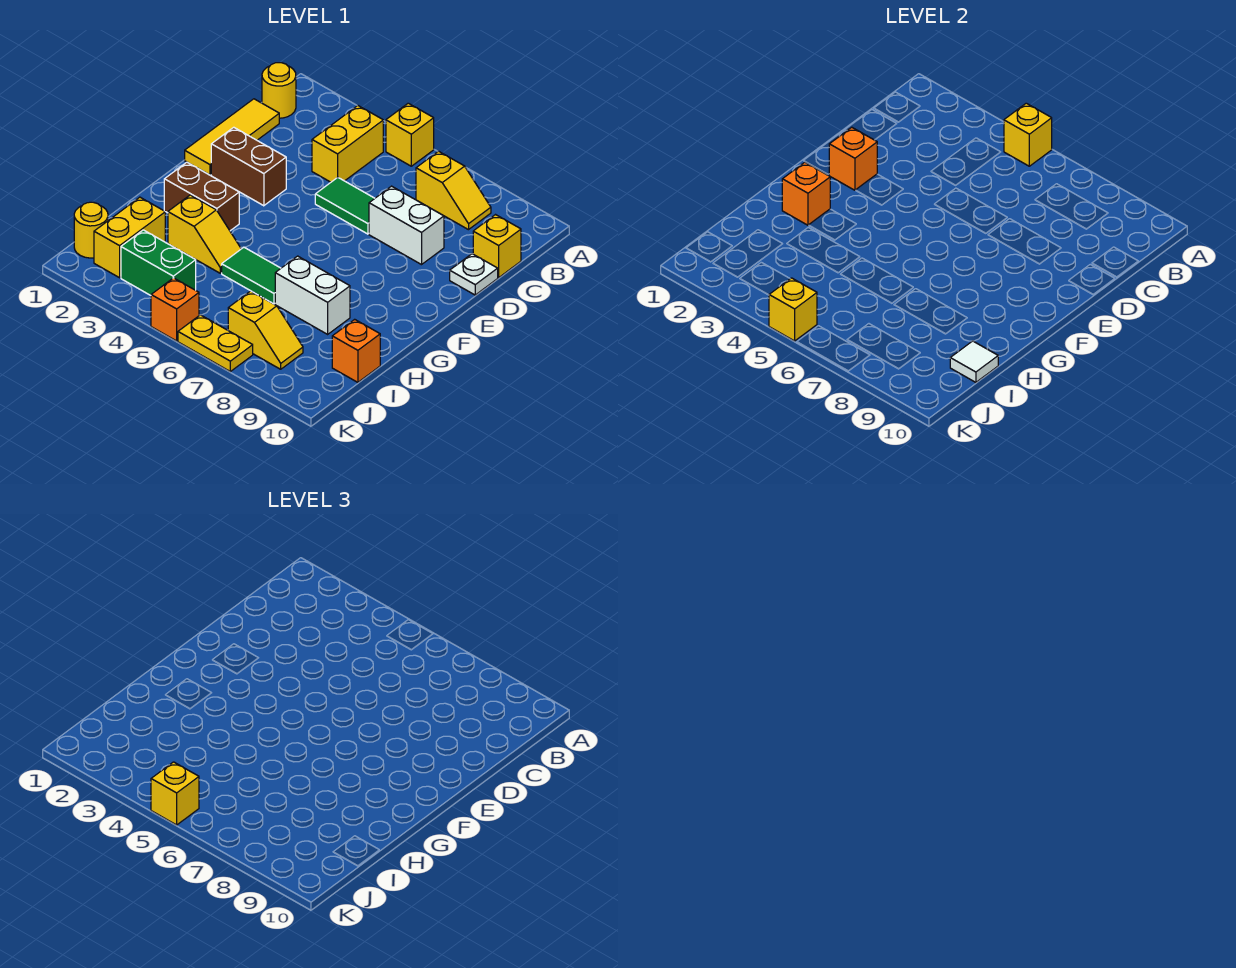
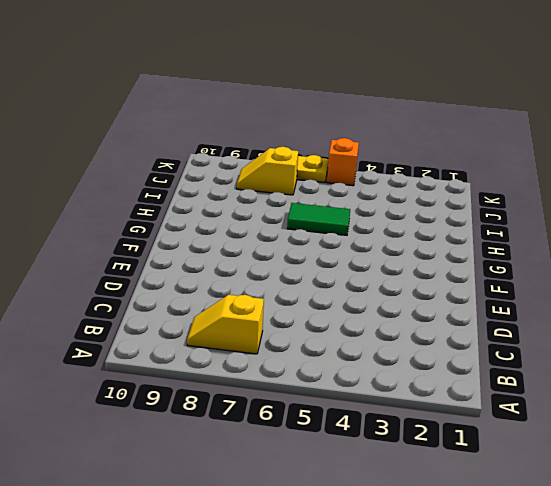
none -> yellow brick A5 level 1
none -> yellow round brick B1 level 1
none -> yellow brick B4:C4 level 1

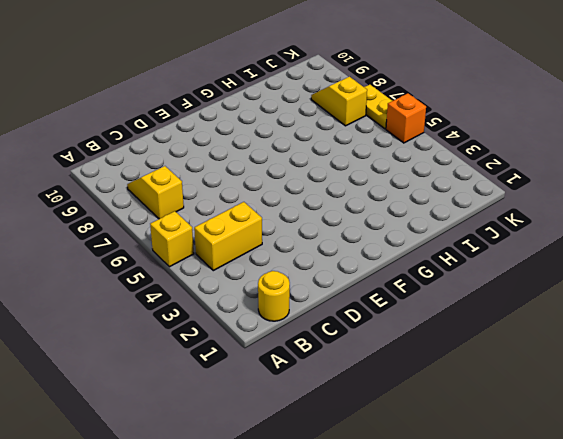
none -> yellow tile C1:E1 level 1
none -> yellow brick C10 level 1
none -> green tile D5:D6 level 1

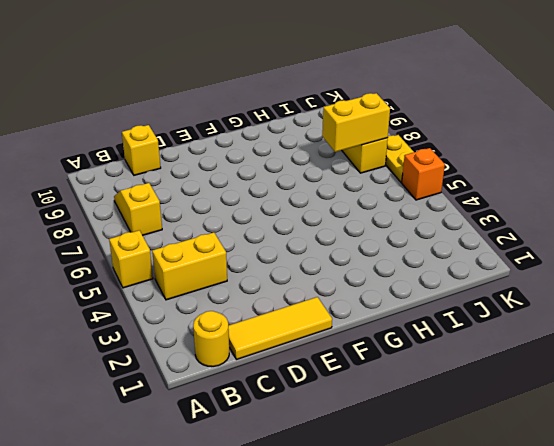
yellow brick I7:J7 level 2 -> yellow brick I2:J2 level 1
none -> green tile D5:D6 level 1
none -> white brick D7:D8 level 1
none -> white plate D10 level 1

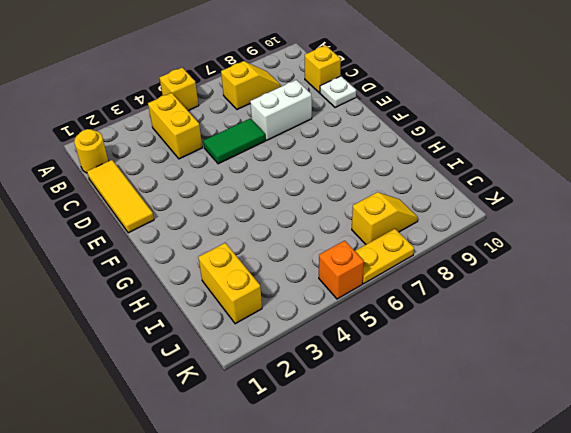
none -> brown brick E2:E3 level 1
none -> brown brick G2:G3 level 1
none -> yellow slope H3:H4 level 1 top 3

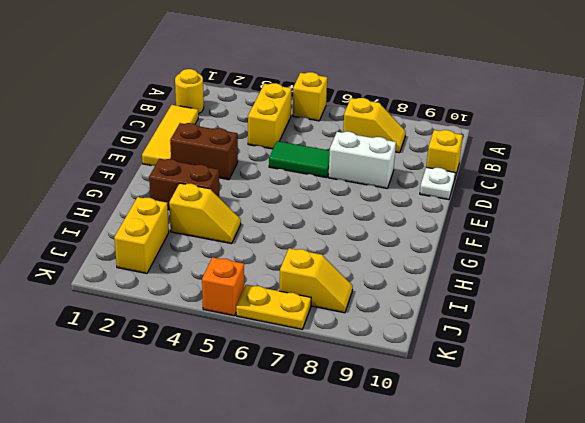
none -> green tile H5:H6 level 1
none -> white brick H7:H8 level 1
none -> orange brick I10 level 1

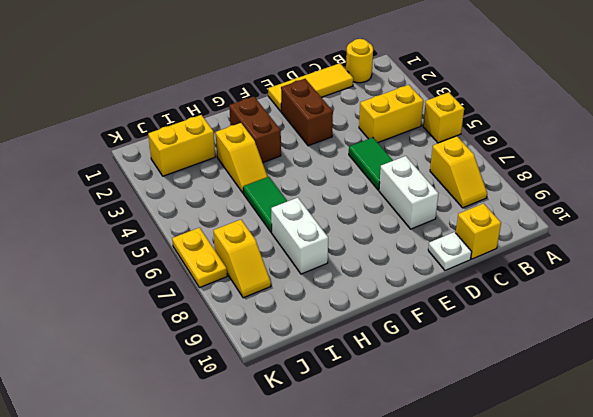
none -> orange brick I10 level 1
none -> yellow round brick J1 level 1
none -> green brick J3:J4 level 1

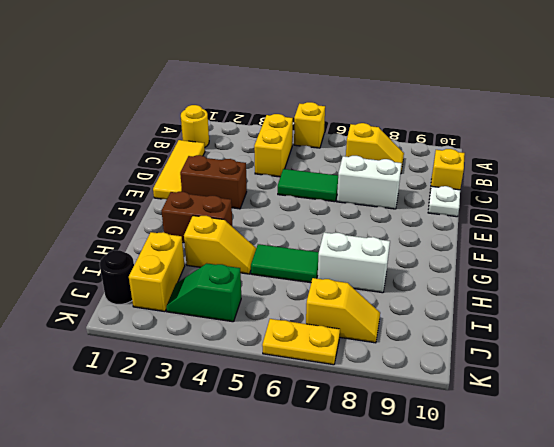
black round brick J1 level 1 -> yellow round brick J1 level 1
green slope J3:J4 level 1 top 4 -> green brick J3:J4 level 1
none -> orange brick I10 level 1
none -> orange brick K5 level 1
none -> yellow brick A5 level 2

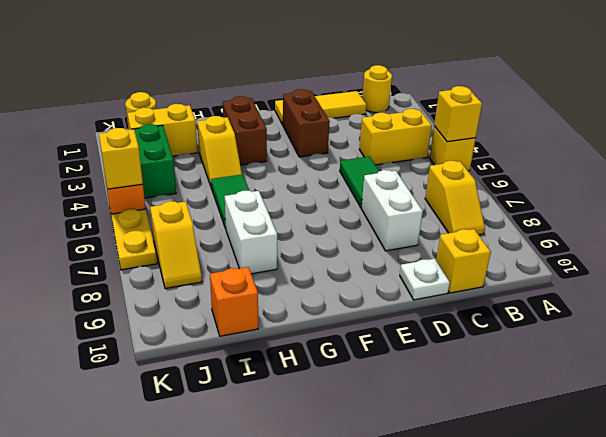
none -> orange brick E2 level 2
none -> orange brick G2 level 2
none -> white tile I10 level 2

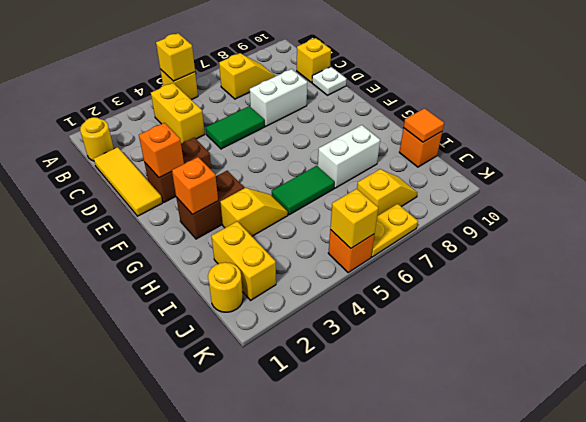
orange tile I10 level 2 -> white tile I10 level 2
none -> green brick J3:J4 level 1
none -> yellow brick K5 level 3

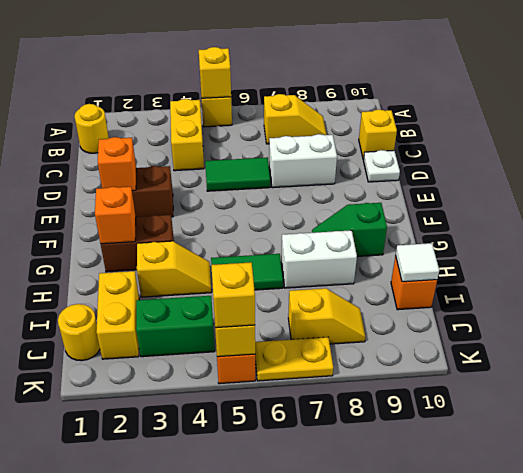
green slope G8:G9 level 1 top 9 -> none
none -> yellow tile C1:E1 level 1

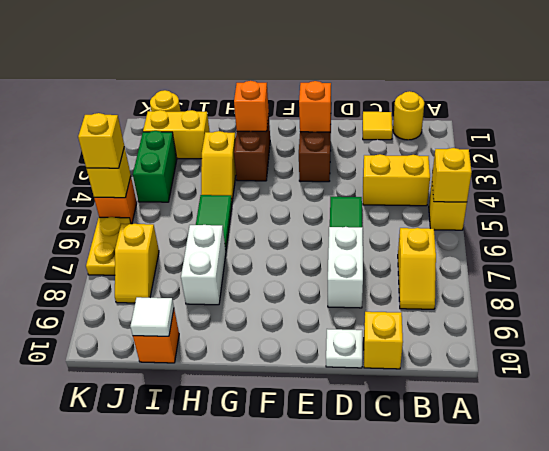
yellow tile C1 level 1 -> yellow tile C1:E1 level 1

